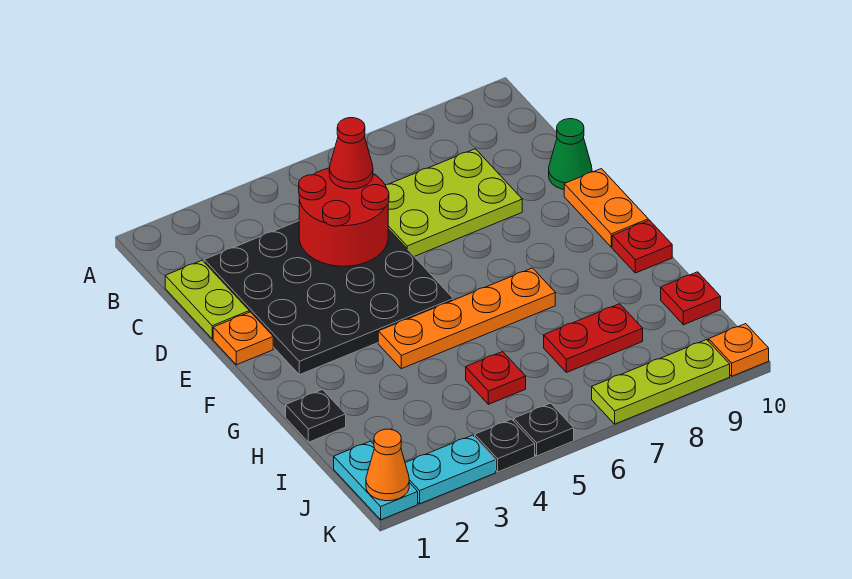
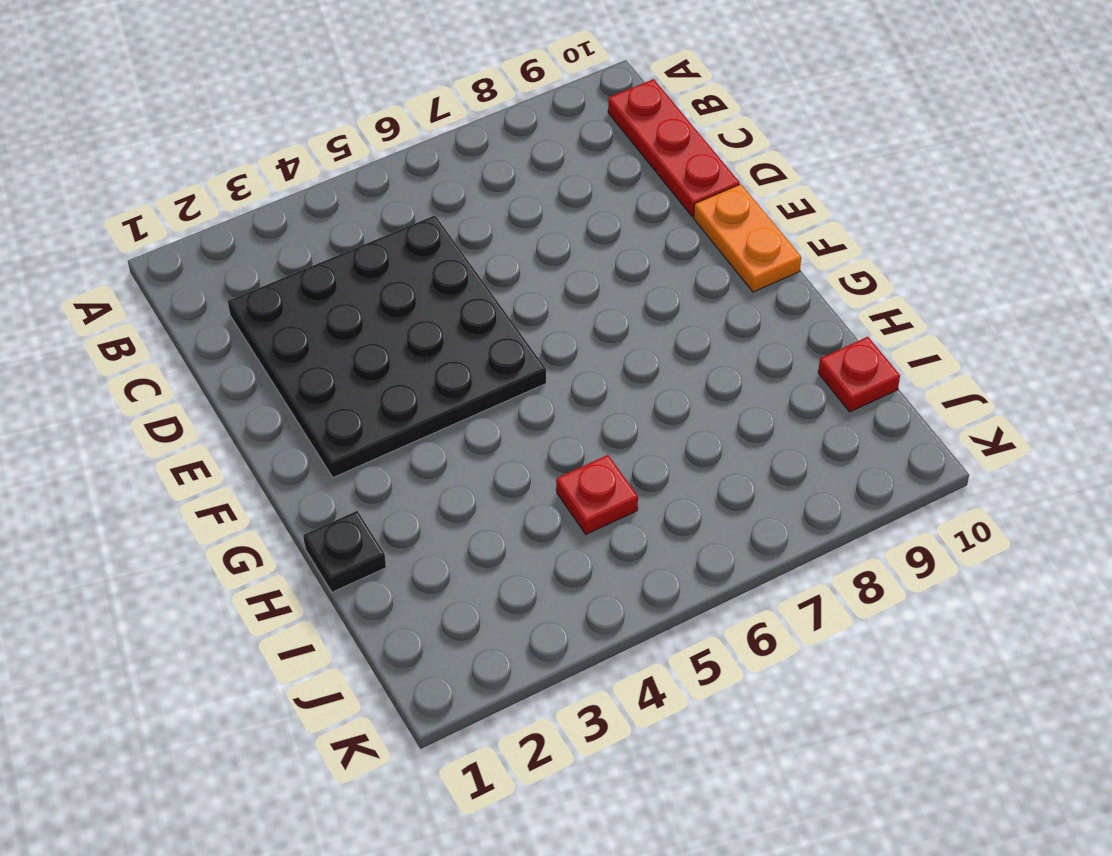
red plate B10:D10 level 1 -> green cone D10 level 1
none -> lime plate C1:D1 level 1
none -> lime plate C6:D8 level 1
none -> orange plate E1 level 1

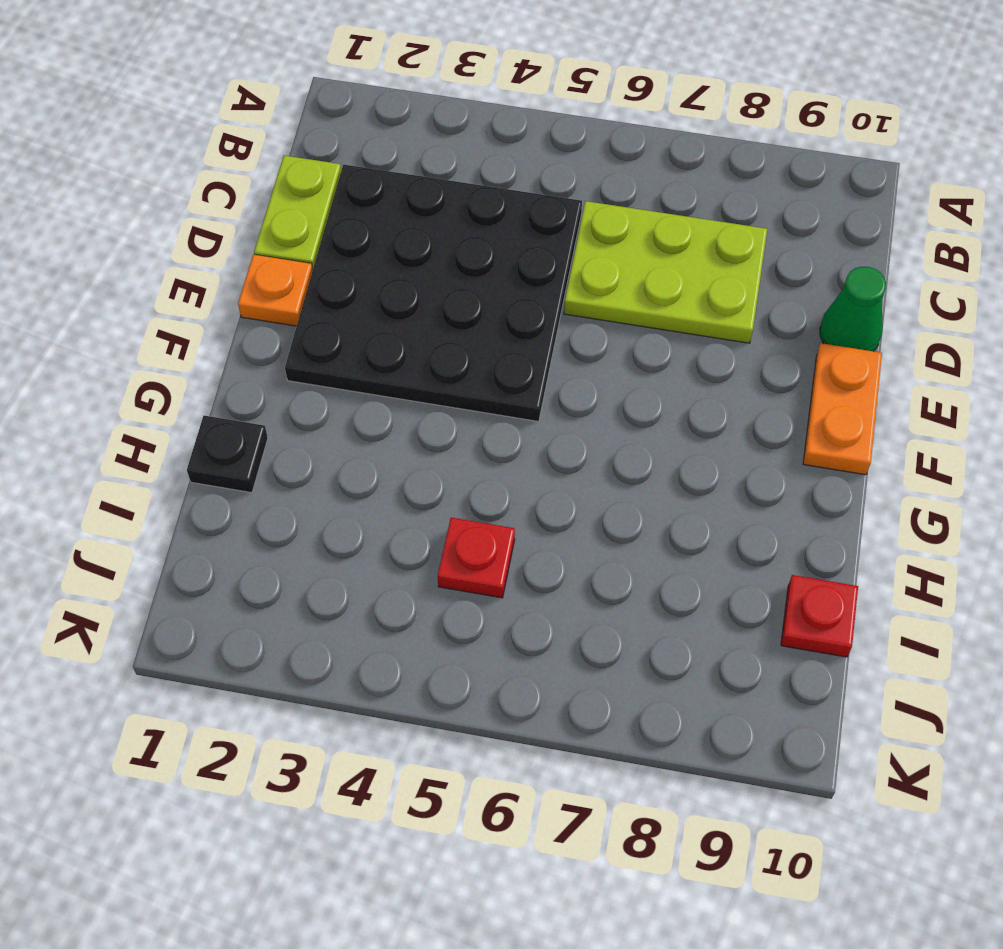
none -> orange plate G4:G7 level 1
none -> red plate G10 level 1
none -> red plate I7:I8 level 1

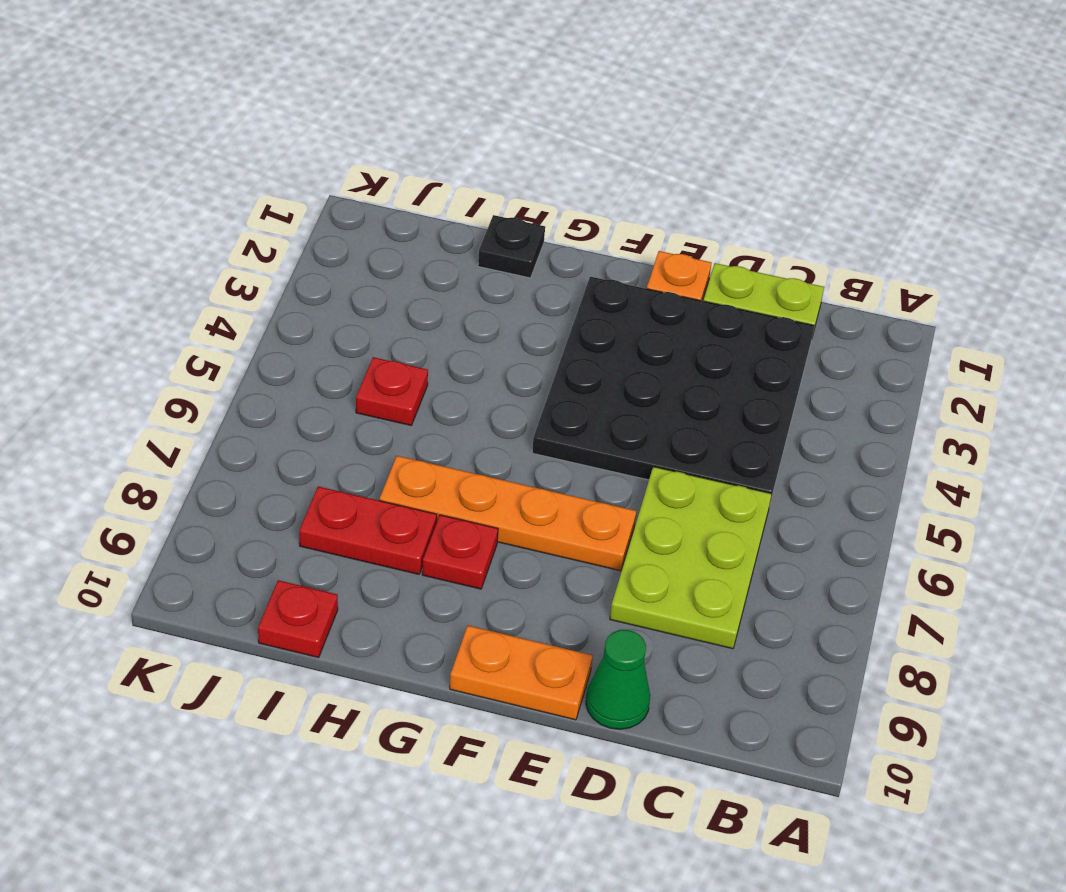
orange plate E7:H7 level 1 -> orange plate G4:G7 level 1
red plate G8 level 1 -> red plate G10 level 1
red plate H8:I8 level 1 -> red plate I7:I8 level 1
none -> cyan plate J1:K1 level 1
none -> cyan plate K2:K3 level 1
none -> black plate K4 level 1

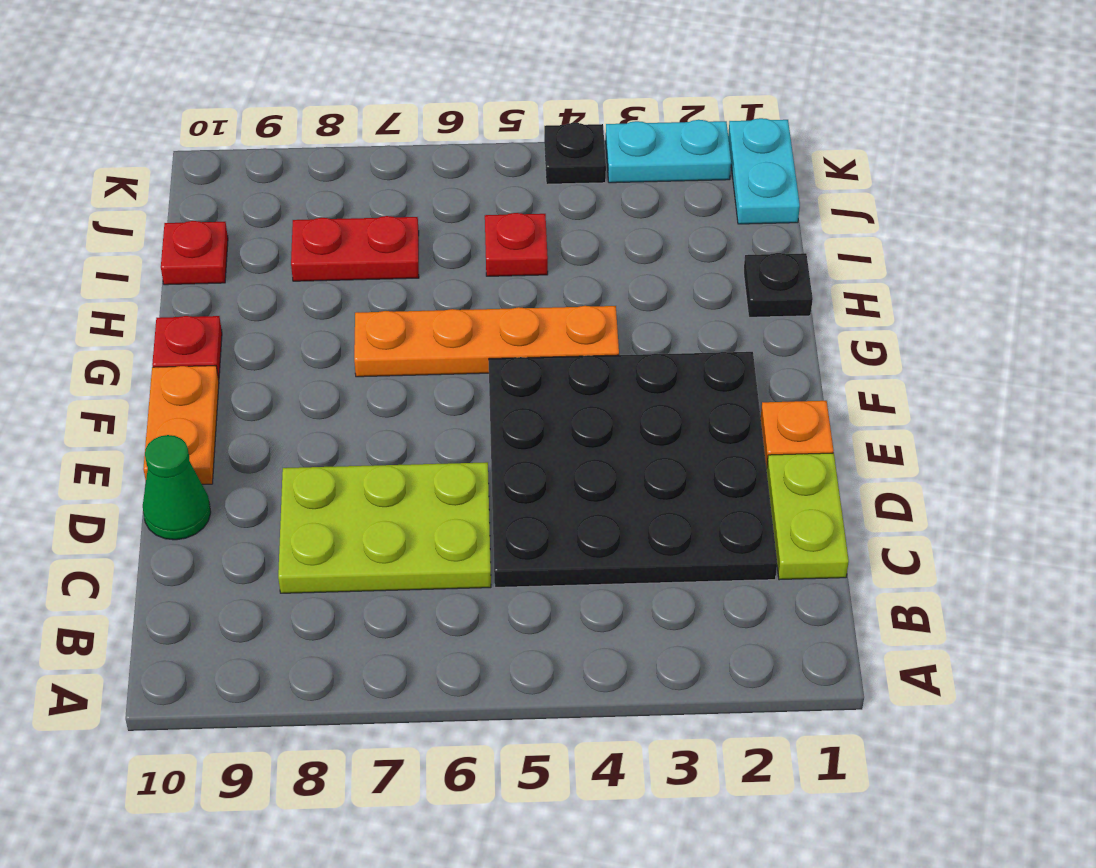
none -> black plate K5 level 1
none -> lime plate K7:K9 level 1
none -> orange plate K10 level 1

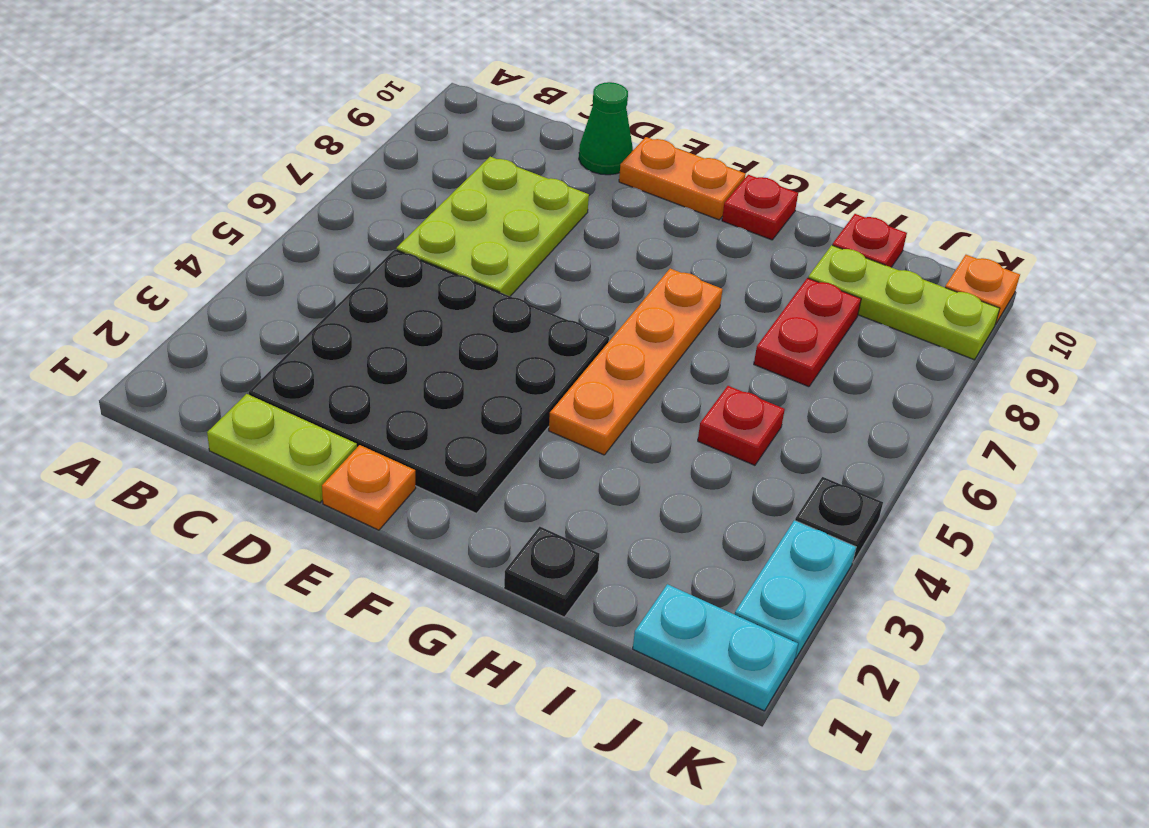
lime plate I9:K9 level 1 -> lime plate K7:K9 level 1
none -> black plate K5 level 1
none -> red round brick C4:D5 level 2
none -> orange cone K1 level 2

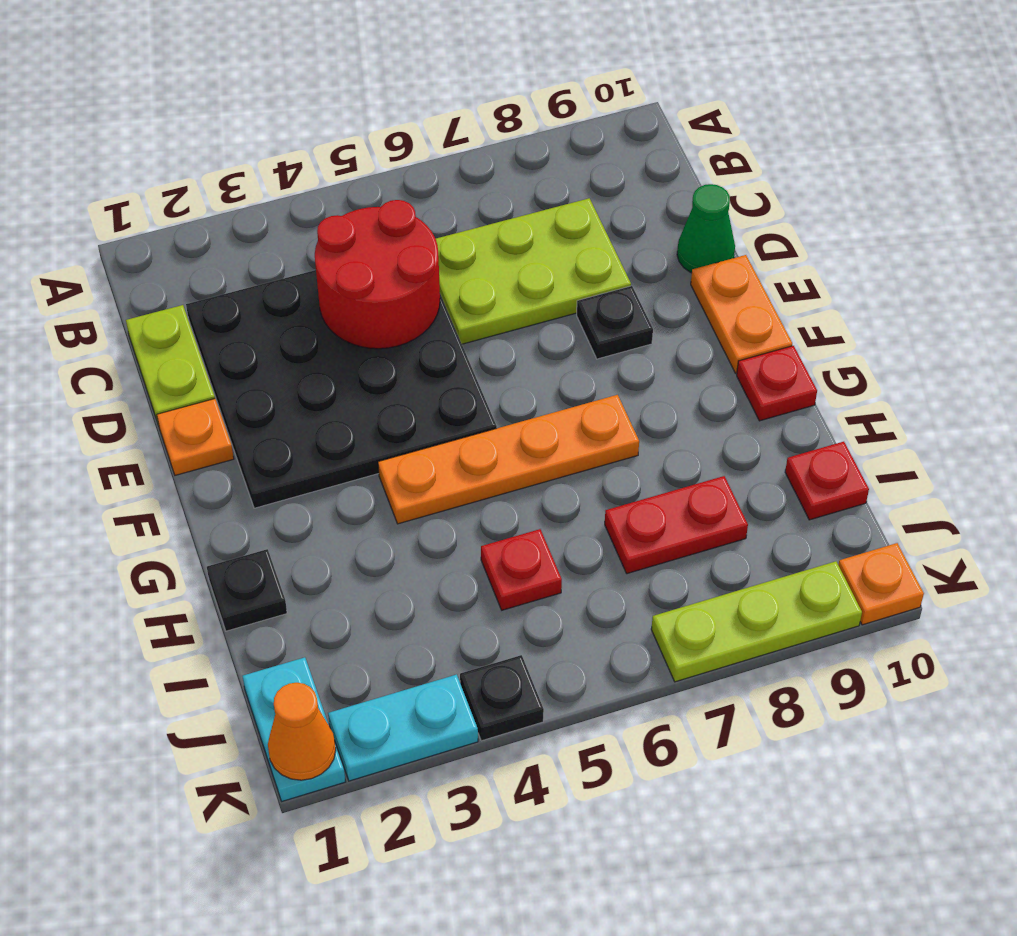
black plate E8 level 1 -> black plate K5 level 1
none -> red cone C5 level 3

